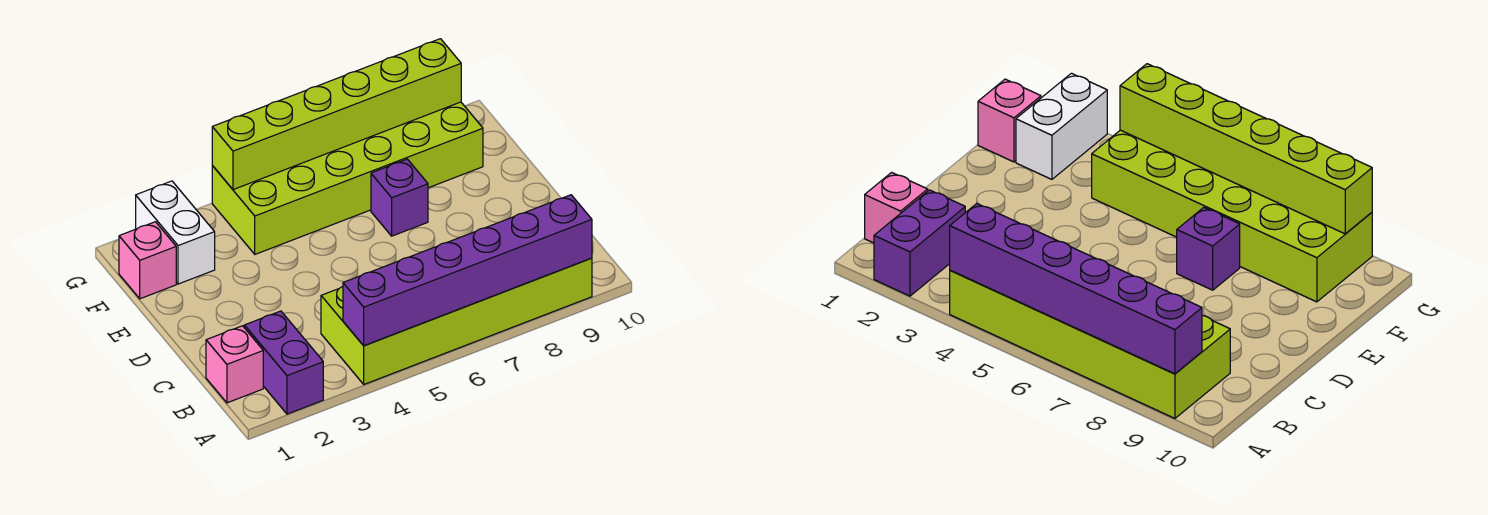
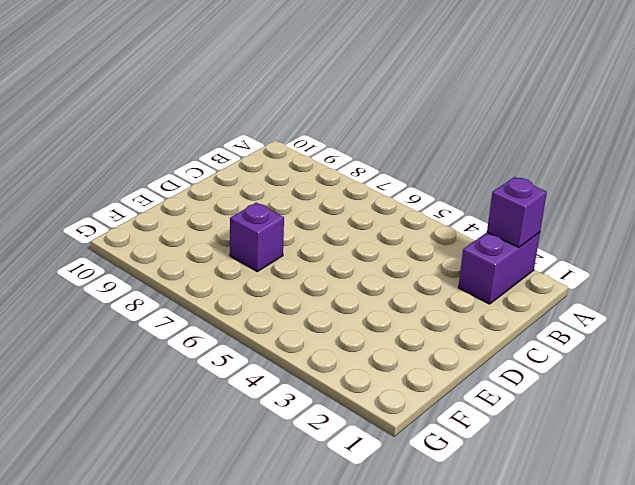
purple brick A2 level 2 -> none
none -> lime brick A4:B9 level 1
none -> pink brick B1 level 1

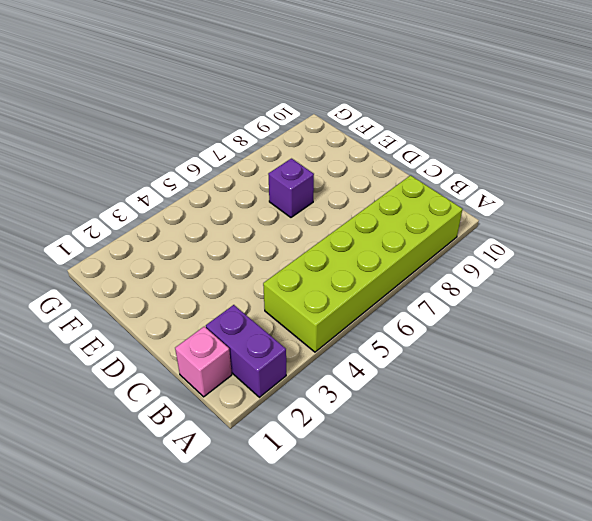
none -> pink brick F1 level 1
none -> white brick F2:G2 level 1

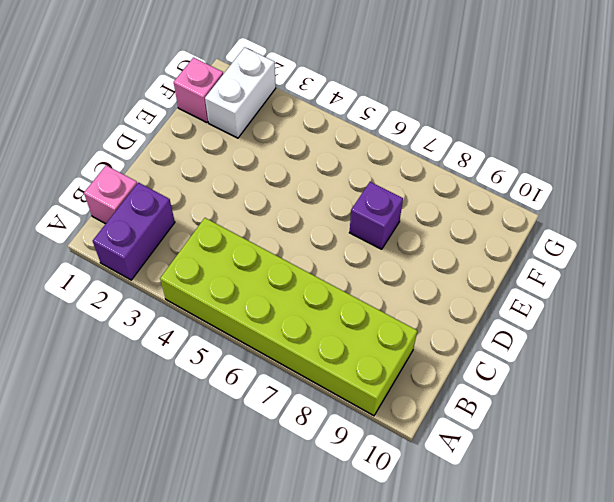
none -> lime brick F4:G9 level 1
none -> purple brick A4:A9 level 2

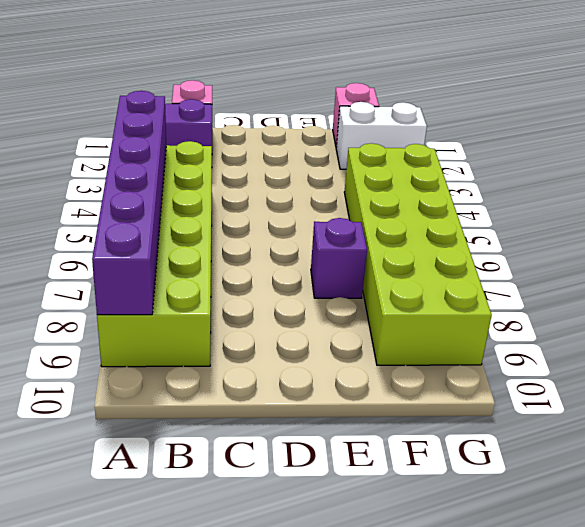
none -> lime brick G4:G9 level 2

